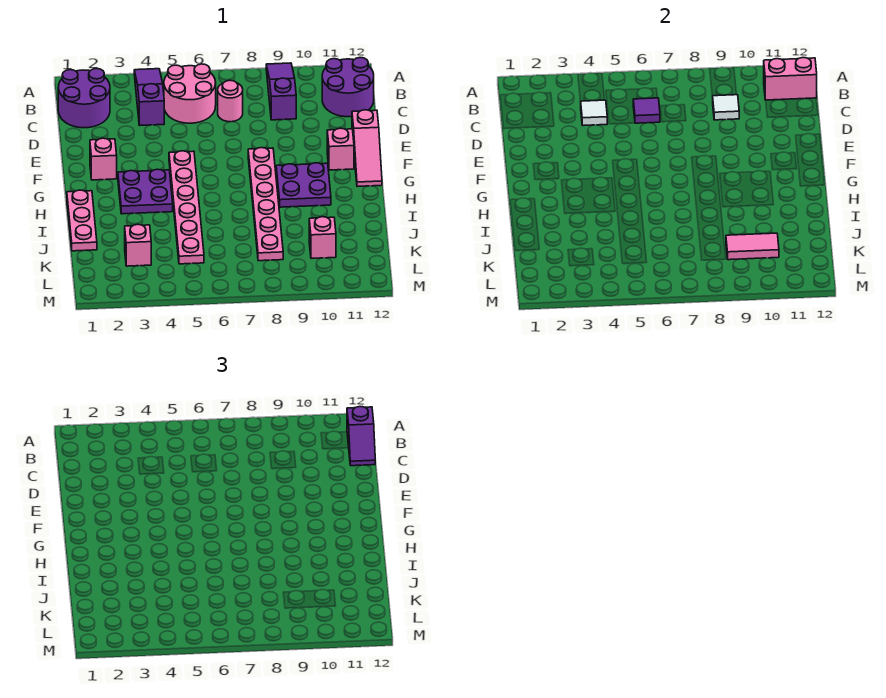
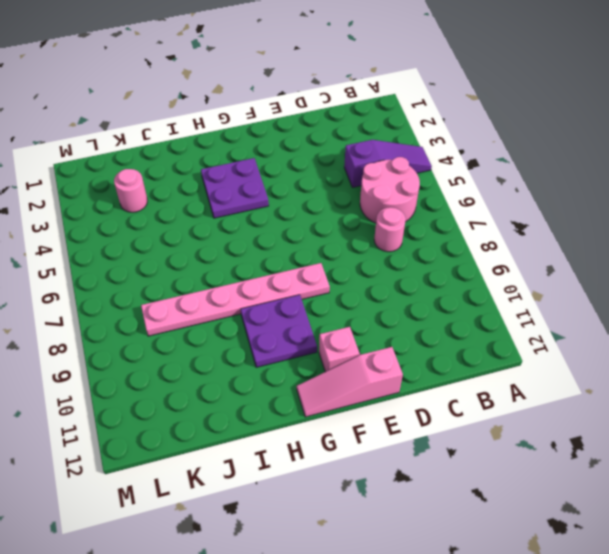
pink round brick K3 level 1 -> pink brick K3 level 1
none -> purple slope A9:C9 level 1 top C
none -> purple round brick B1:C2 level 1
none -> purple round brick B11:C12 level 1

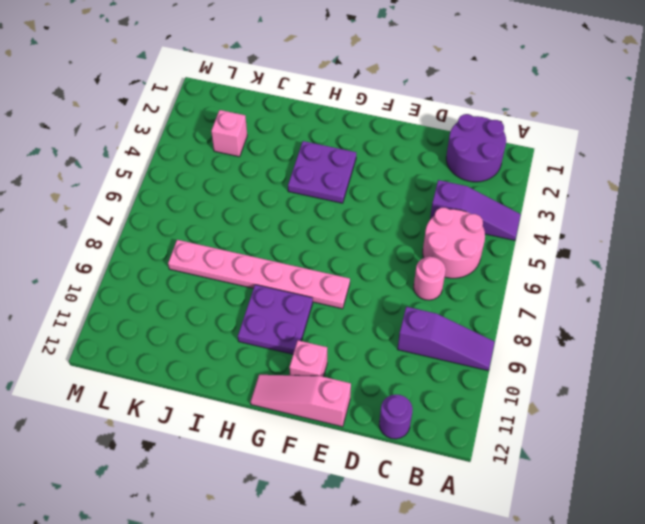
purple round brick C12 level 1 -> purple round brick B11:C12 level 1
none -> pink brick F2 level 1
none -> pink plate F5:K5 level 1
none -> pink plate H1:J1 level 1

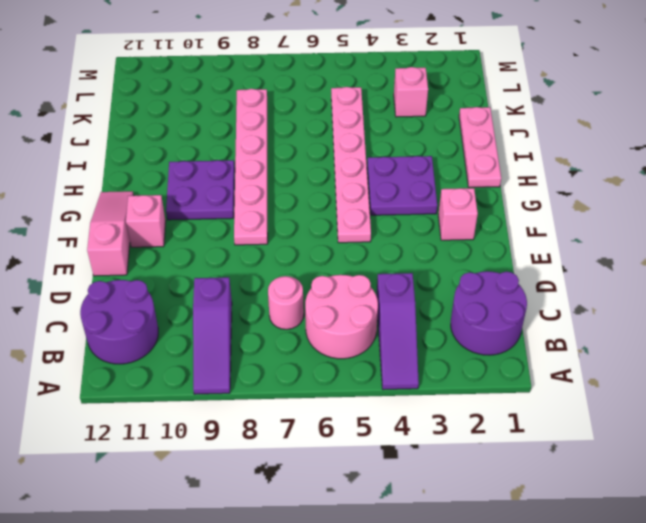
none -> pink brick K10 level 1
none -> pink brick B11:B12 level 2
none -> white tile C4 level 2

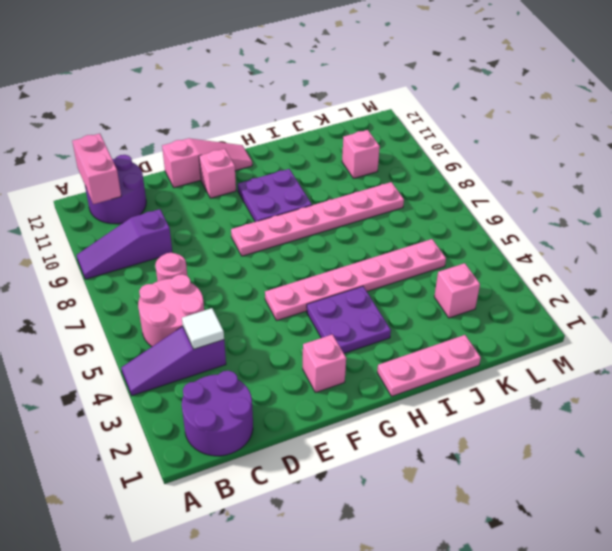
none -> purple tile C6 level 2
none -> white tile C9 level 2
none -> pink tile K9:K10 level 2

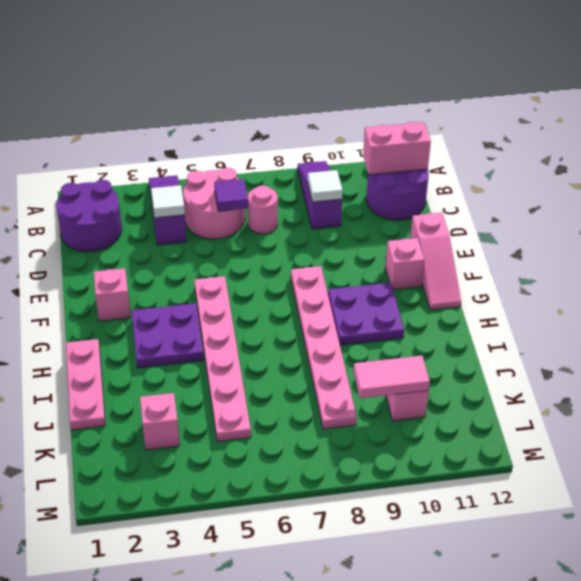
none -> purple slope B12:C12 level 3 top B

